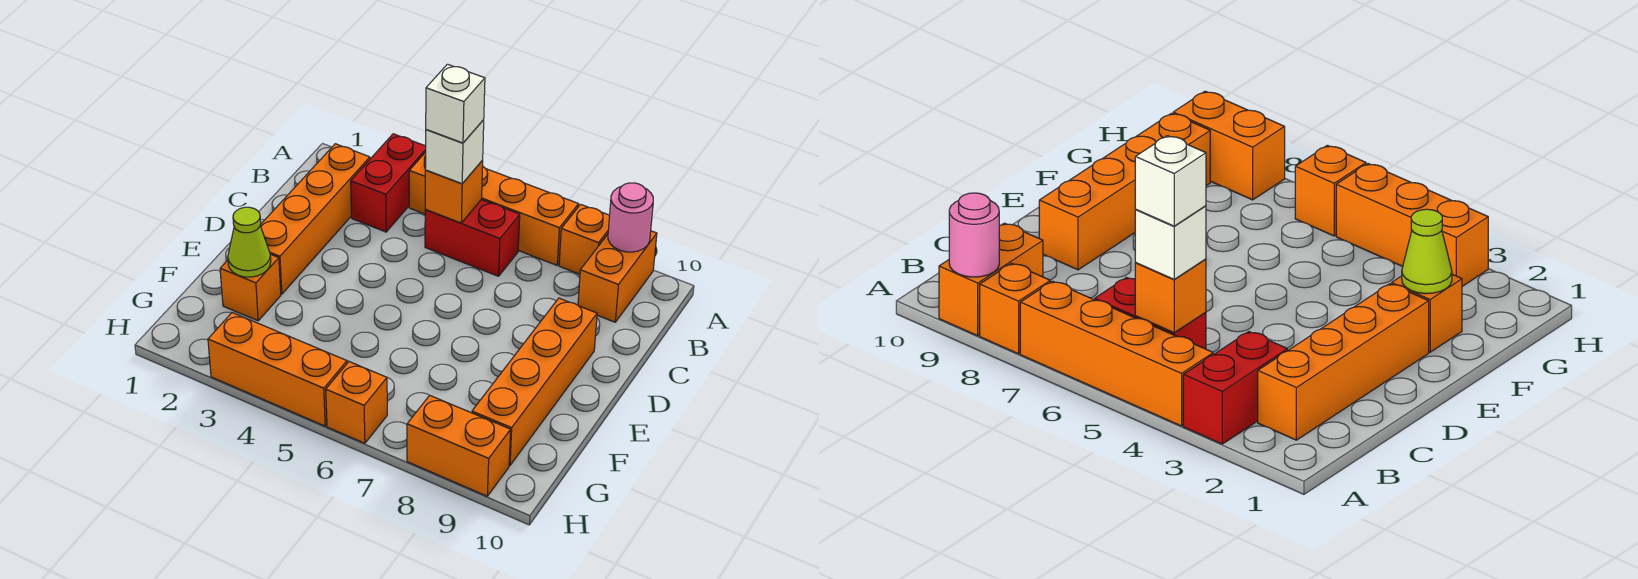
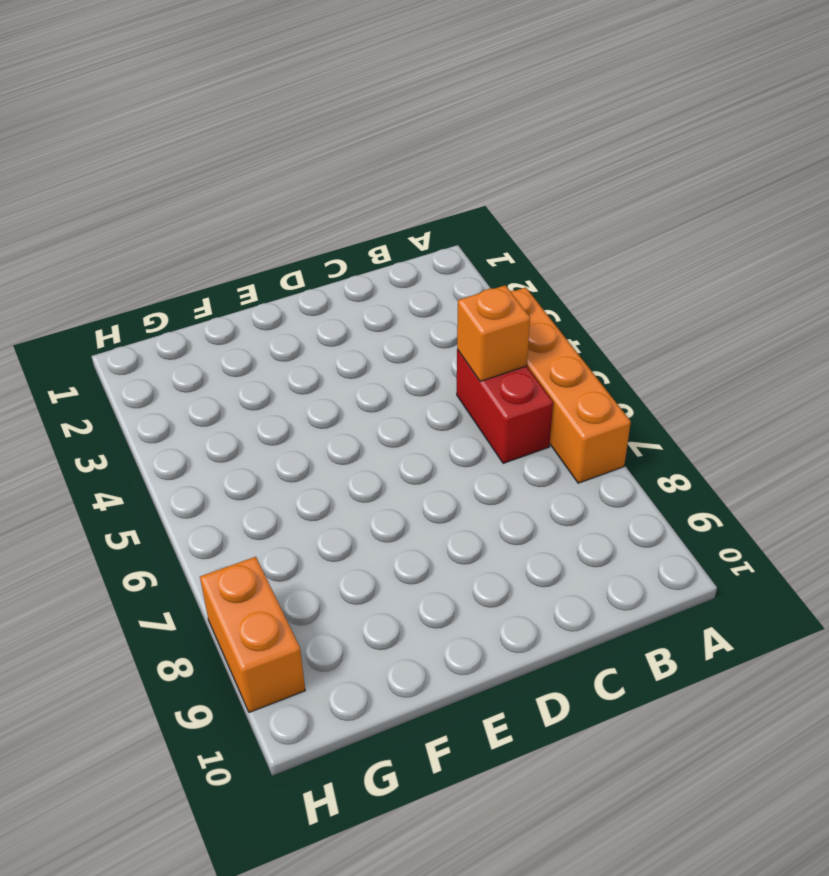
none -> red brick A3:B3 level 1
none -> orange brick A8 level 1
none -> orange brick A9:B9 level 1

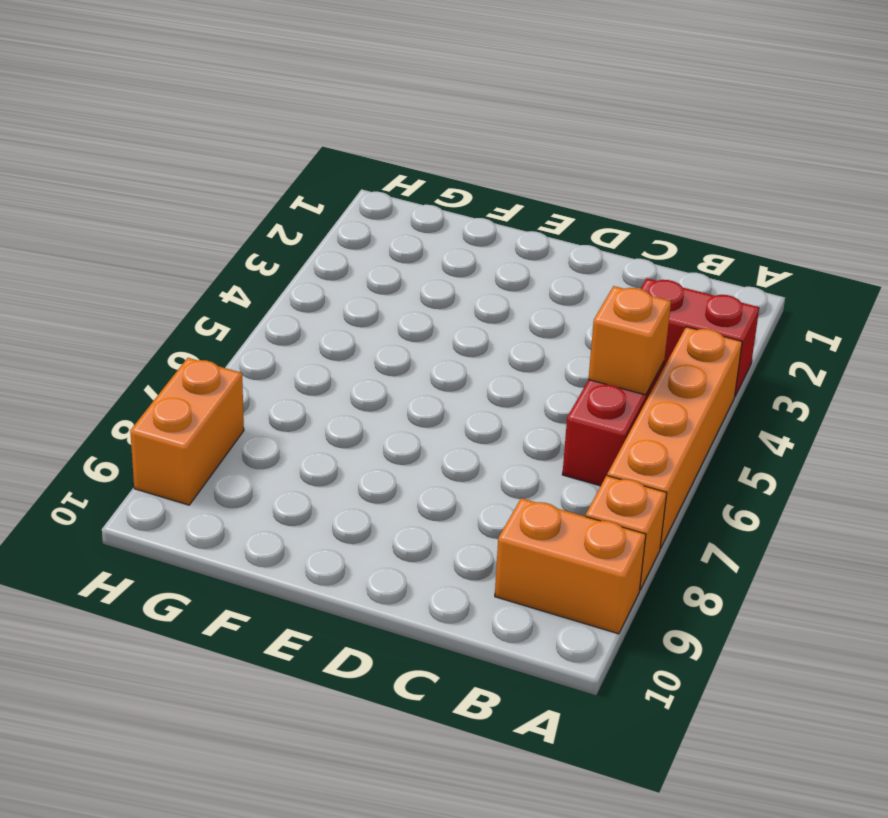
none -> orange brick B2:E2 level 1
none -> orange brick D9:G9 level 1
none -> orange brick F2 level 1

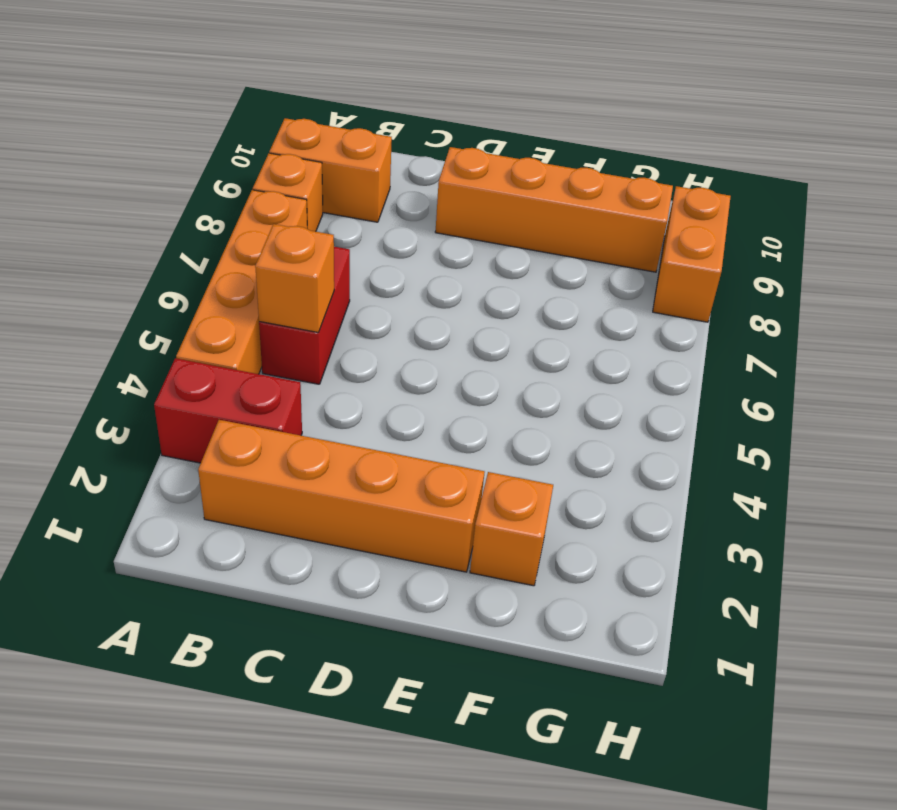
none -> orange brick H3:H5 level 1
none -> orange brick H6 level 1
none -> pink round brick A9 level 2

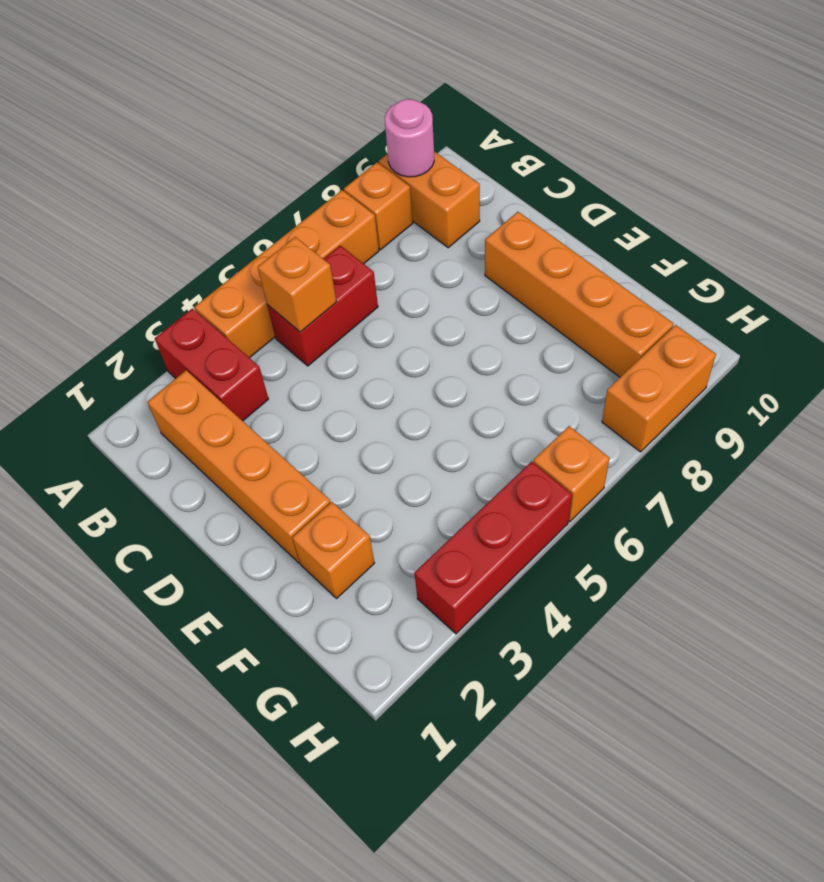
red brick H3:H5 level 1 -> orange brick H3:H5 level 1
none -> lime cone F2 level 2
none -> white brick B5 level 3
none -> white brick B5 level 4

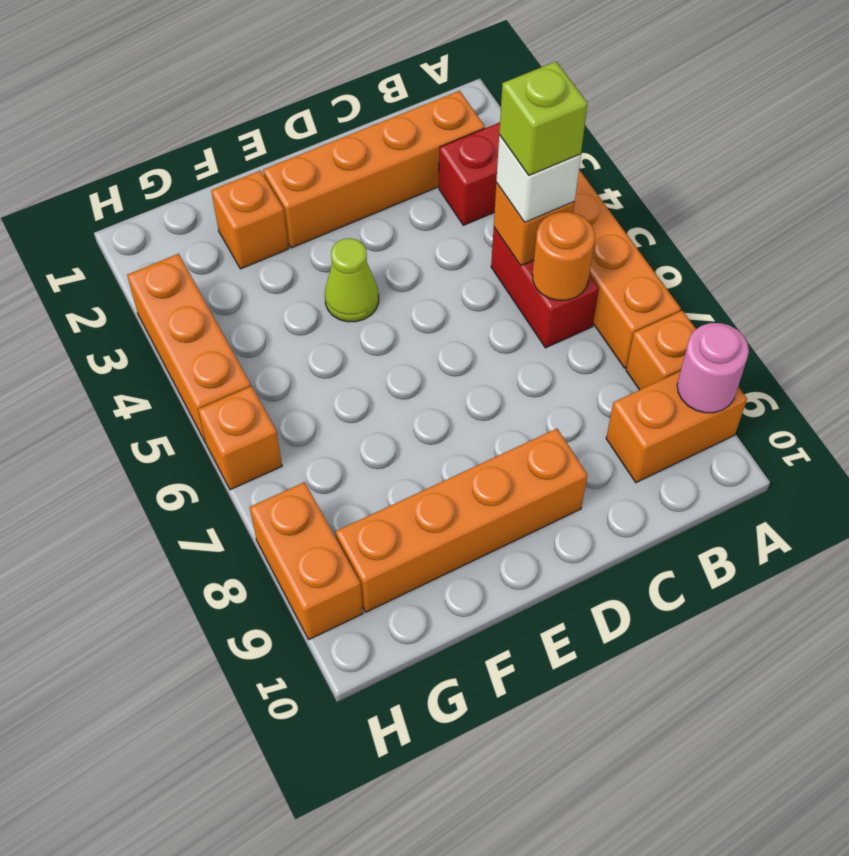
lime brick B5 level 4 -> white brick B5 level 4
orange round brick B6 level 2 -> none
lime cone E4 level 1 -> lime cone F2 level 2

